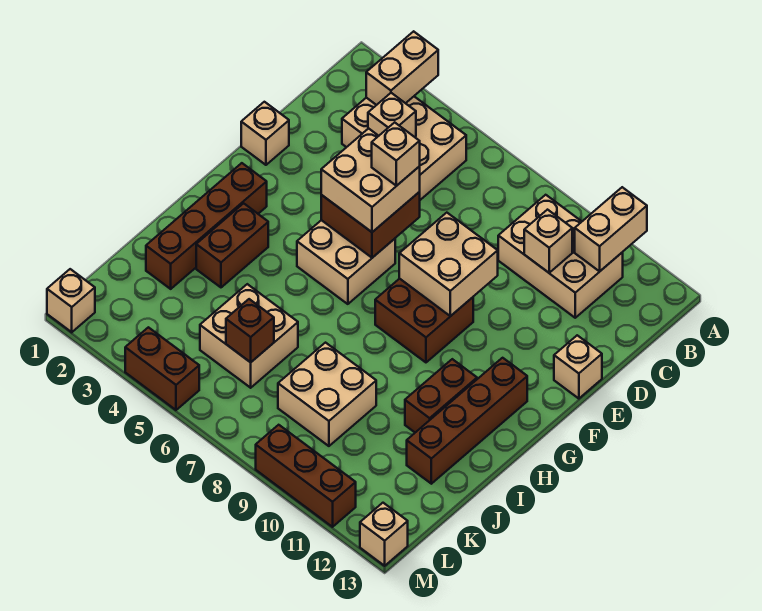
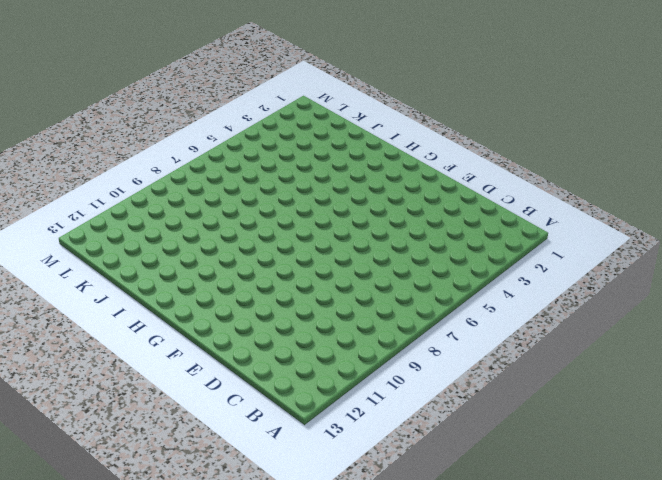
none -> tan brick B3:C5 level 1
none -> tan brick B9:C11 level 1
none -> tan brick E1 level 1

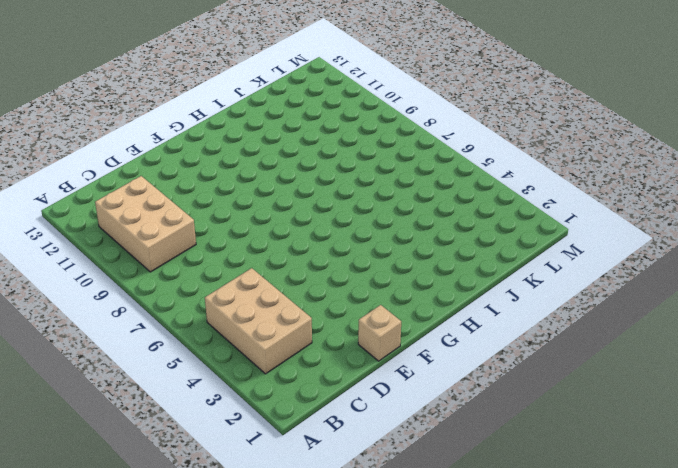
none -> tan brick E13 level 1
none -> tan brick F5:G6 level 1
none -> brown brick F8:G9 level 1

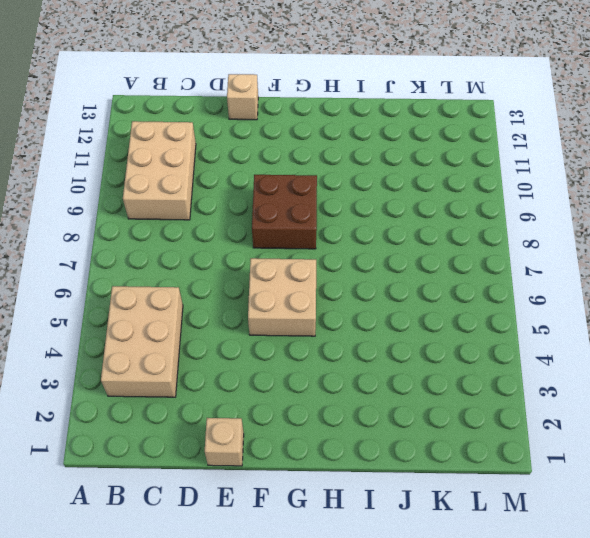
none -> brown brick G2:J2 level 1
none -> brown brick G12:J12 level 1
none -> brown brick H3:I3 level 1

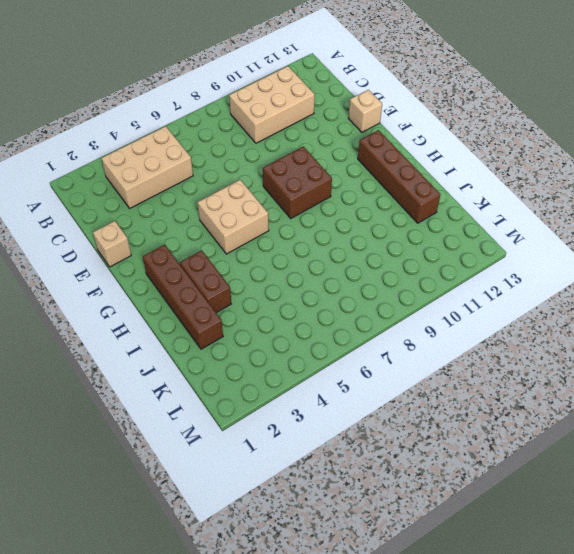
none -> brown brick H11:I11 level 1
none -> tan brick J5:K6 level 1
none -> tan brick J8:K9 level 1

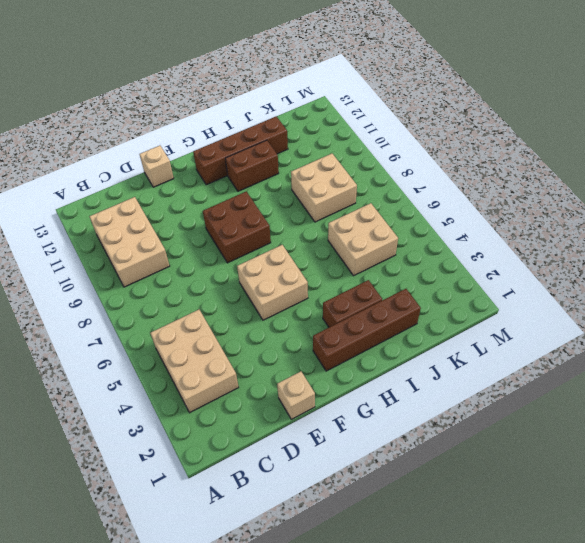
none -> tan brick M1 level 1
none -> brown brick M4:M5 level 1
none -> brown brick M9:M11 level 1

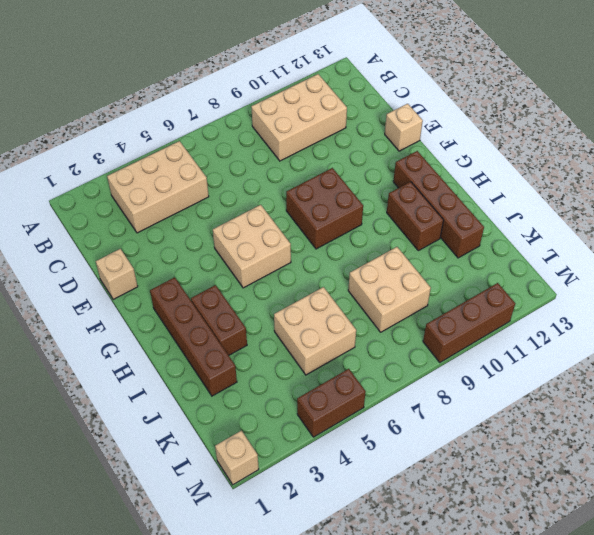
none -> tan brick M13 level 1
none -> tan brick A3:B3 level 2
none -> tan brick A11:B11 level 2

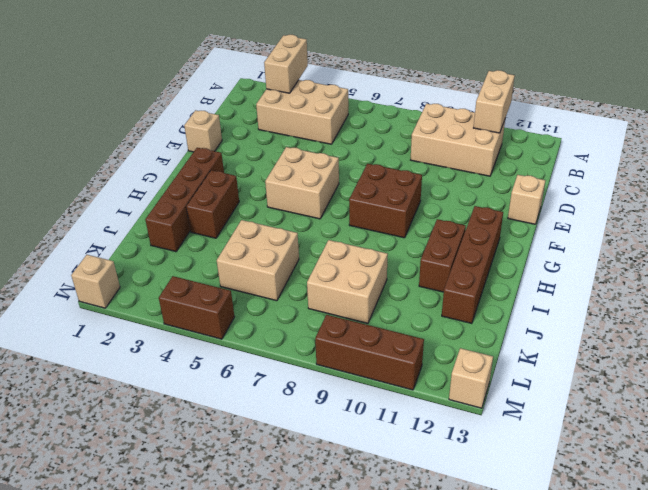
none -> tan brick C4 level 2
none -> tan brick C10 level 2
none -> brown brick E5:F6 level 2

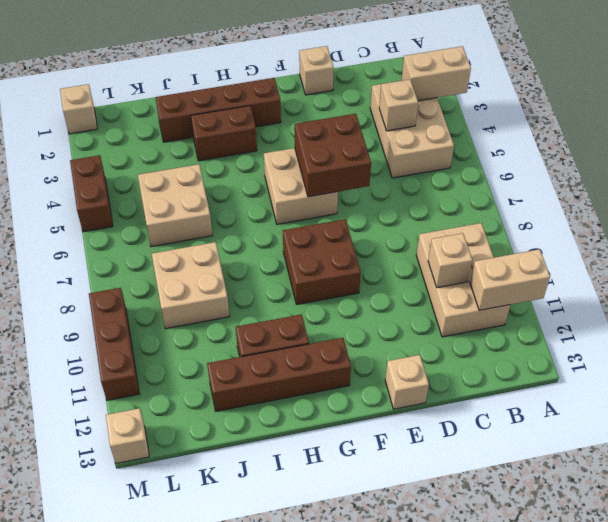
none -> tan brick E8:F9 level 2
none -> brown brick K6 level 2
none -> tan brick E5:F6 level 3

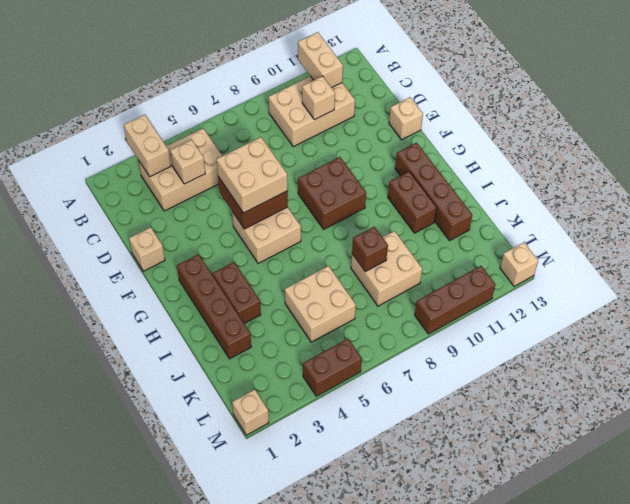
brown brick J8 level 2 -> brown brick K6 level 2
none -> tan brick E8:F9 level 2
none -> tan brick E6 level 4

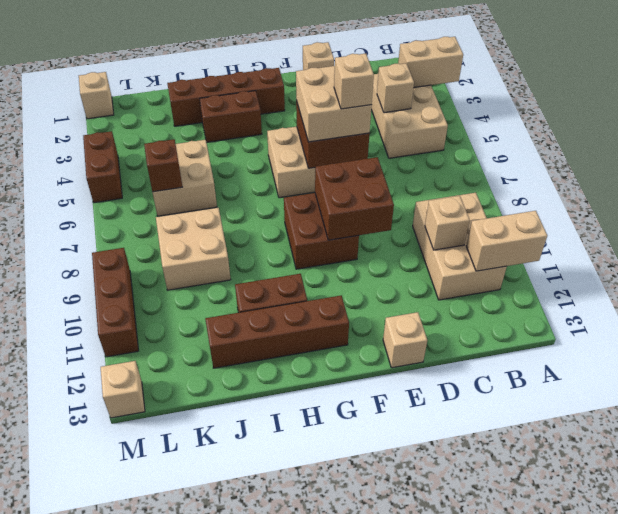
brown brick E8:F9 level 2 -> tan brick E8:F9 level 2

